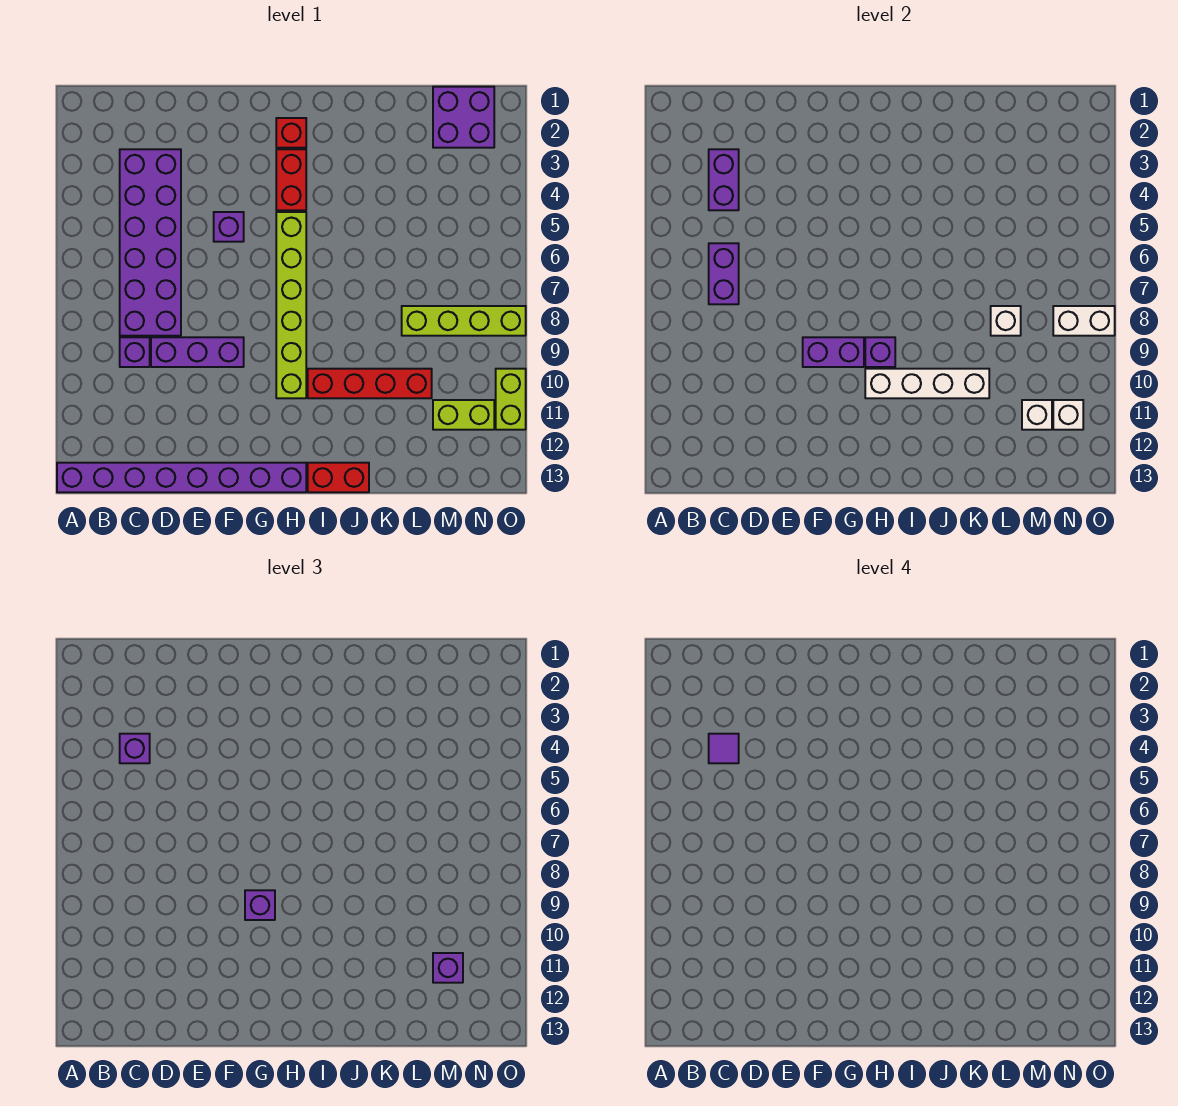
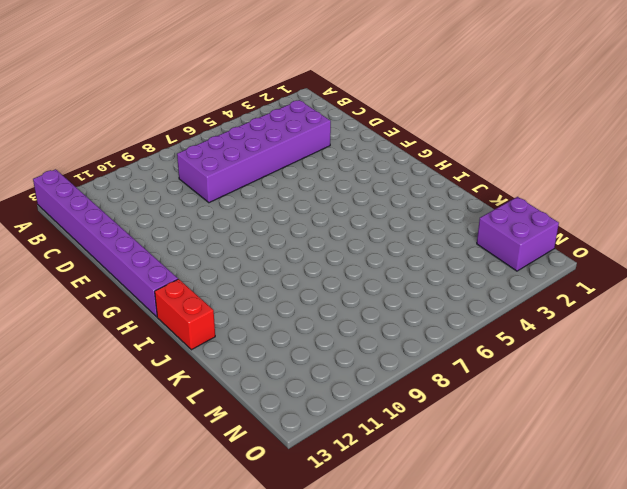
none -> purple brick C9 level 1
none -> purple brick D9:F9 level 1
none -> purple brick F5 level 1

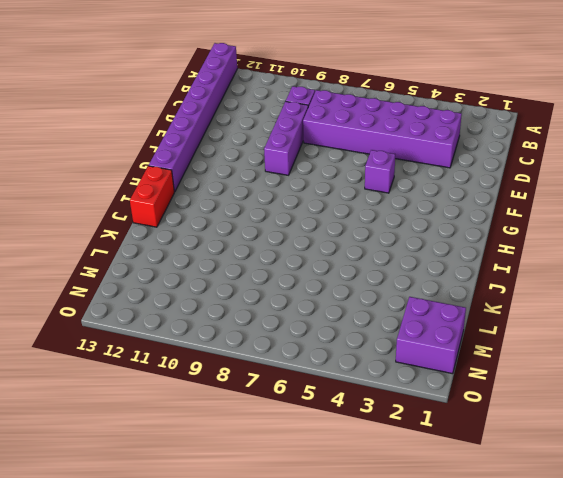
none -> red brick H2 level 1
none -> red brick H3:H4 level 1
none -> lime brick H5:H10 level 1

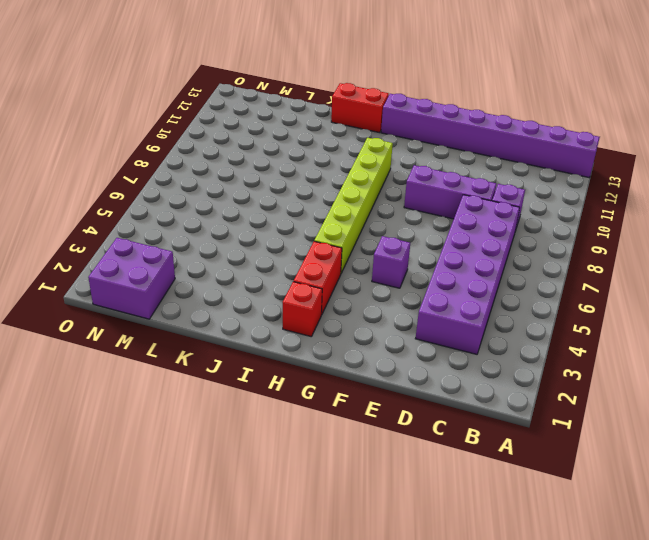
none -> red brick I10:L10 level 1
none -> lime brick L8:O8 level 1
none -> lime brick M11:N11 level 1

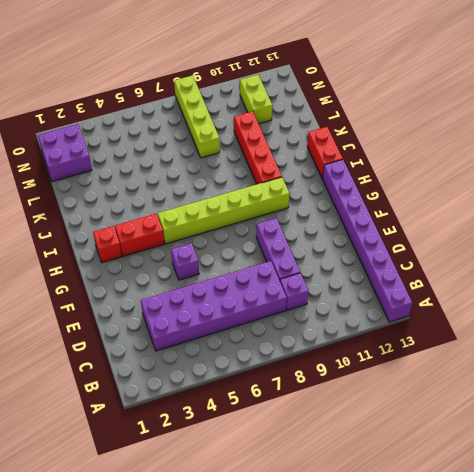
none -> lime brick O10:O11 level 1
none -> purple brick C3:C4 level 2
none -> purple brick C6:C7 level 2

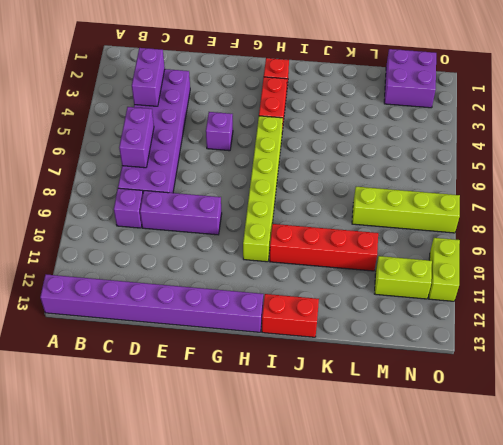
none -> purple brick F9:G9 level 2
none -> purple brick H9 level 2
none -> white brick H10:K10 level 2

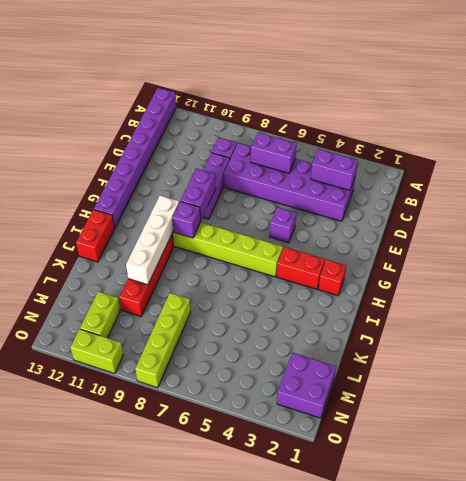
none -> white brick L8 level 2
none -> white brick M11 level 2
none -> white brick N8:O8 level 2

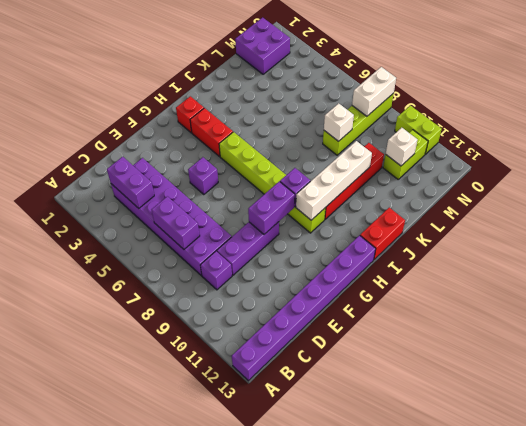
none -> white brick N11 level 2
none -> purple brick C4 level 3
none -> purple brick G9 level 3

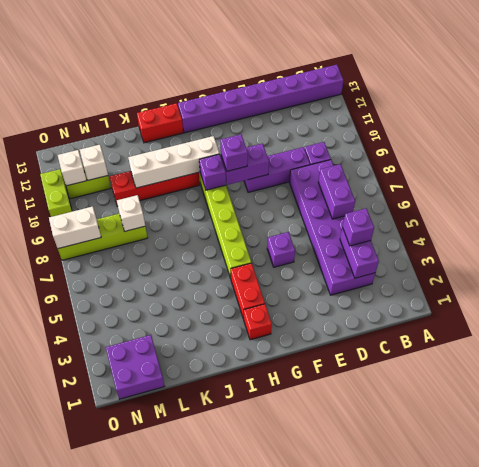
none -> purple brick M11 level 3
none -> purple tile C4 level 4

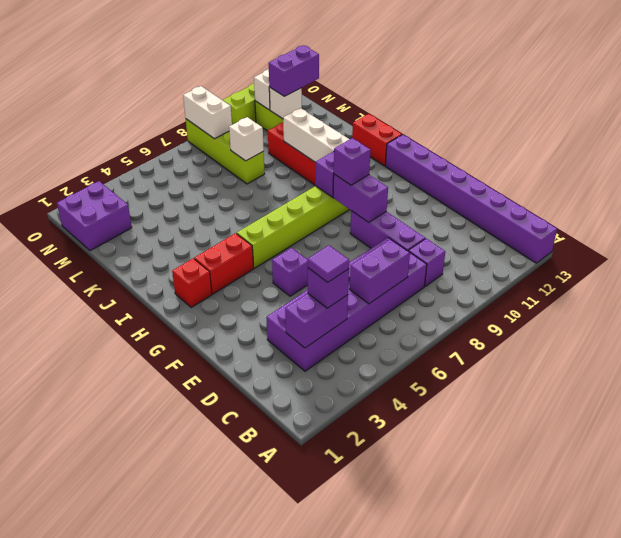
purple brick M11:M12 level 3 -> purple brick M11 level 3

